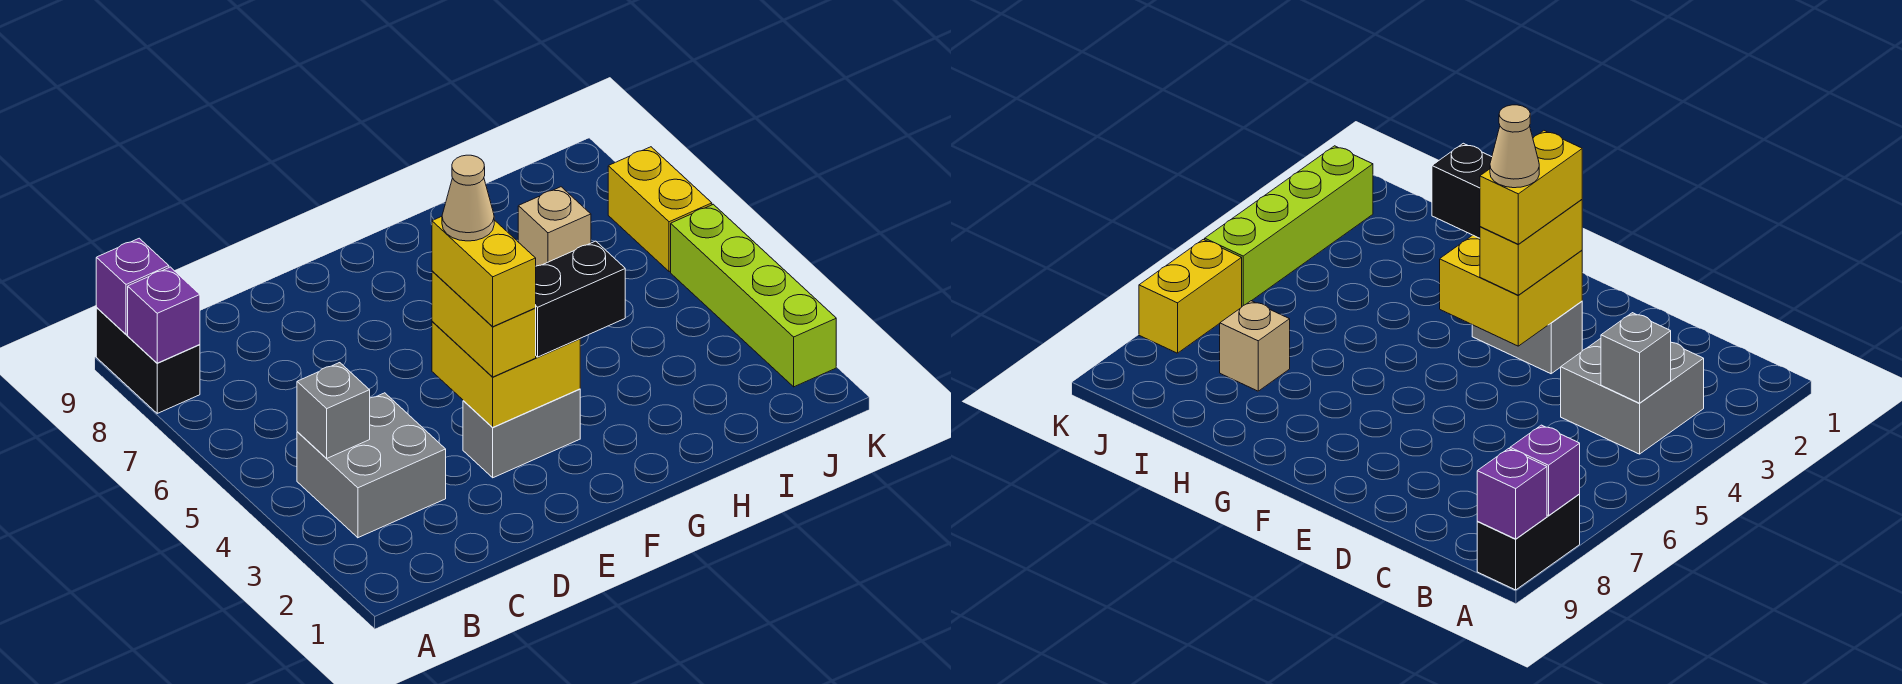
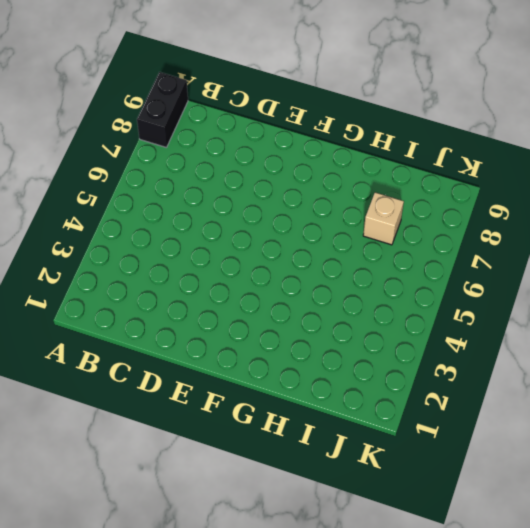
none -> grey brick B3:C4 level 1
none -> grey brick E3:F3 level 1
none -> lime brick K2:K5 level 1

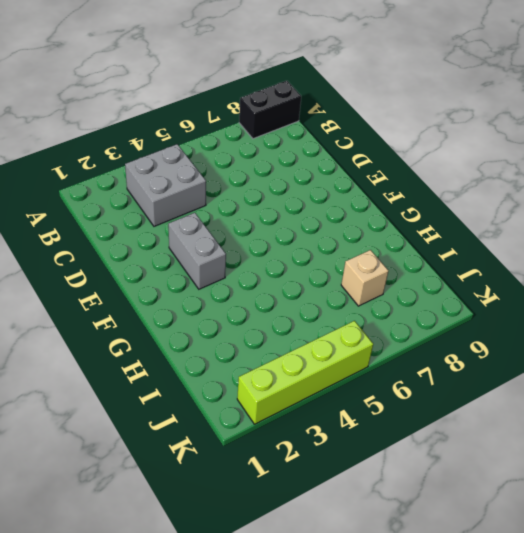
none -> yellow brick K6:K7 level 1
none -> purple brick A8 level 2
none -> purple brick A9 level 2

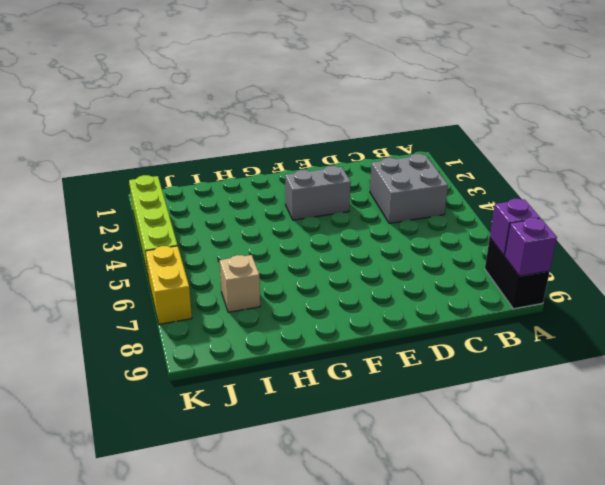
none -> grey brick B4 level 2
none -> yellow brick E3:F4 level 2
none -> yellow brick E3:E4 level 3

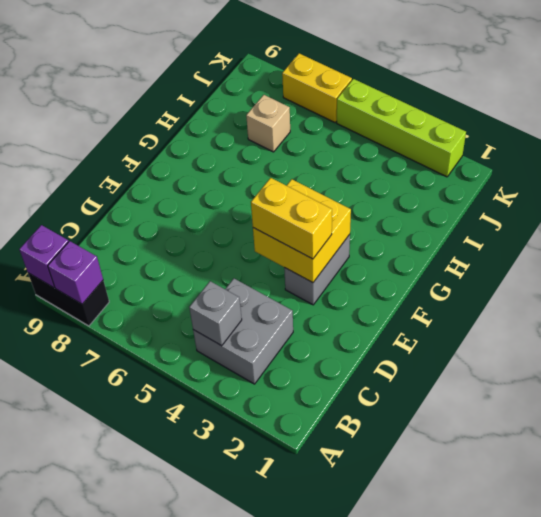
none -> black brick F3:G3 level 3
none -> yellow brick E3:E4 level 4
none -> tan cone E4 level 5

